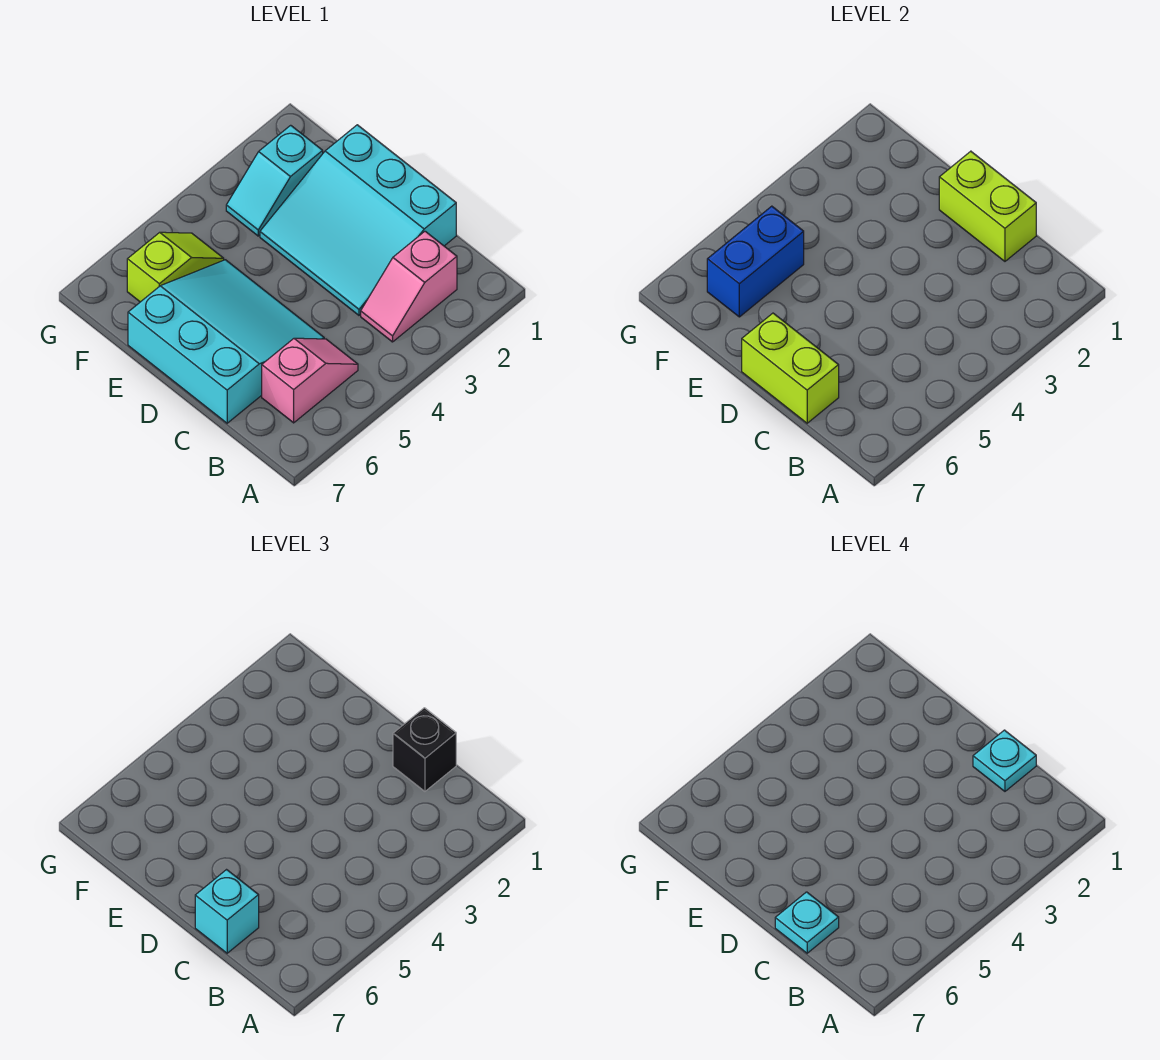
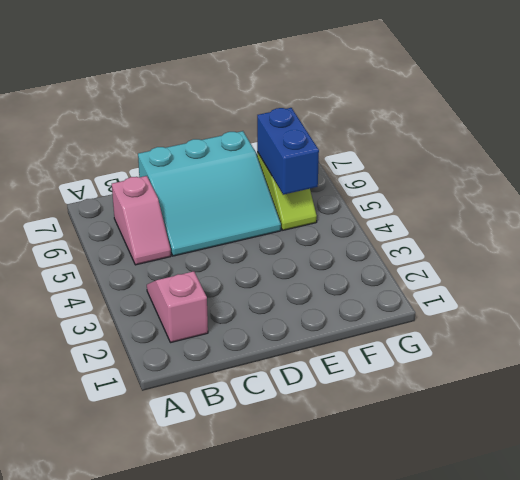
none -> cyan slope C1:E3 level 1 top 1
none -> cyan slope F2:F3 level 1 top 2
none -> lime brick C1:D1 level 2

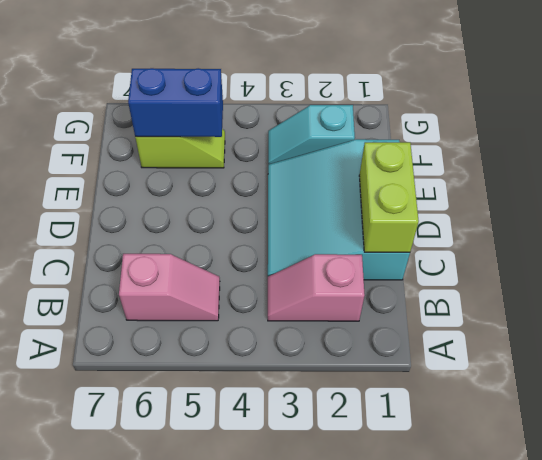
none -> cyan slope C5:E7 level 1 top 7
none -> lime brick C7:D7 level 2
none -> black brick C1 level 3

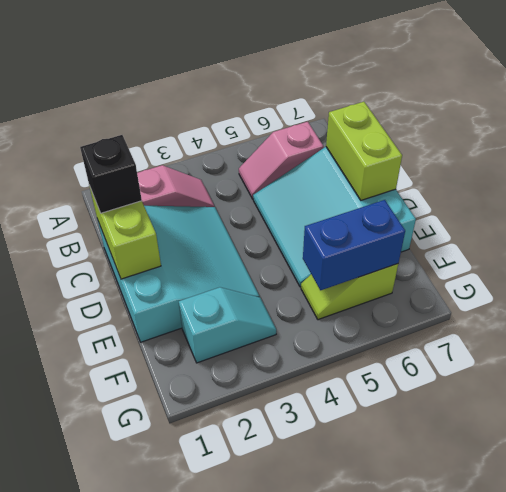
none -> cyan brick C7 level 3
none -> cyan plate C1 level 4
none -> cyan plate C7 level 4

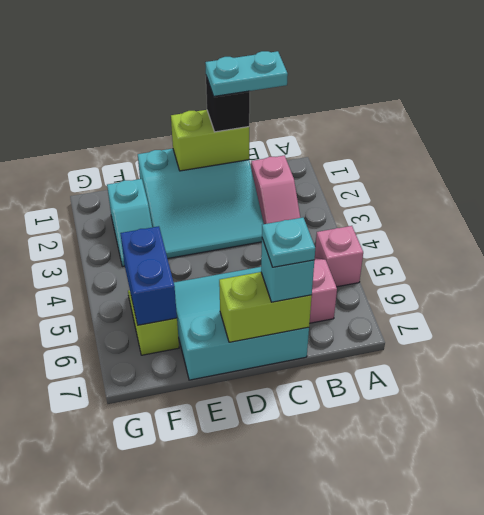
pink brick A5 level 1 -> none
cyan plate B1:C1 level 4 -> cyan plate C1 level 4

